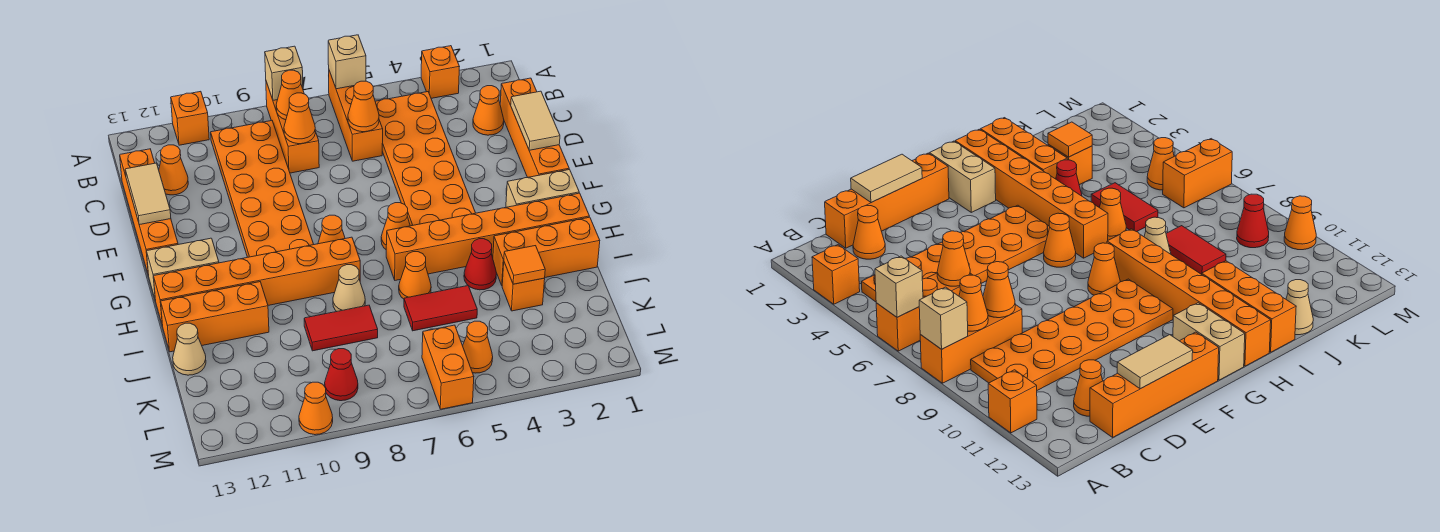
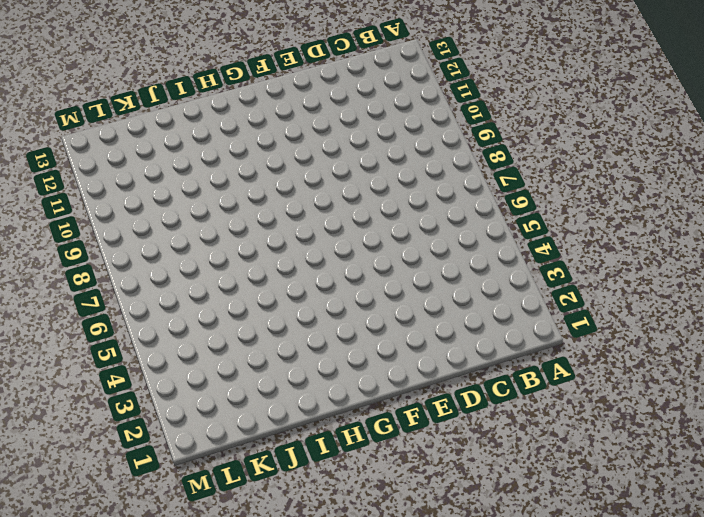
none -> orange brick A3 level 1
none -> orange brick A6:C6 level 1
none -> orange brick A8:C8 level 1
none -> orange brick A11 level 1

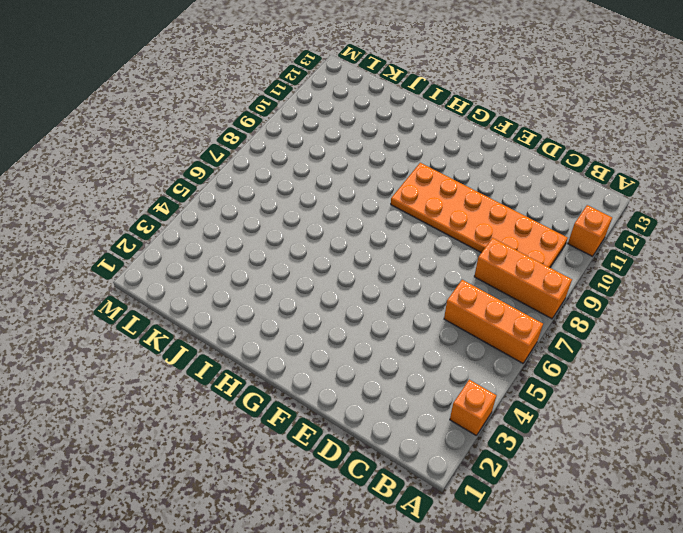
none -> orange plate B4:G5 level 1
none -> orange brick C1:F1 level 1
none -> orange cone C2 level 1
none -> orange cone C12 level 1

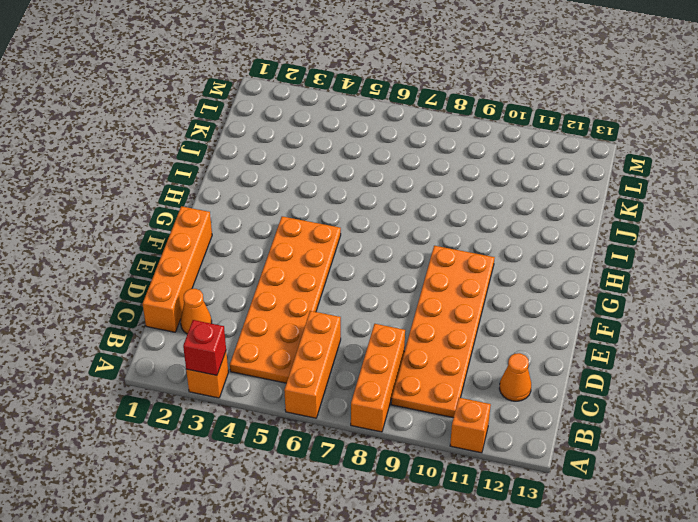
red brick A3 level 2 -> none
none -> orange brick C13:F13 level 1
none -> tan brick G1:G2 level 1
none -> orange cone G6 level 1
none -> orange cone G8 level 1

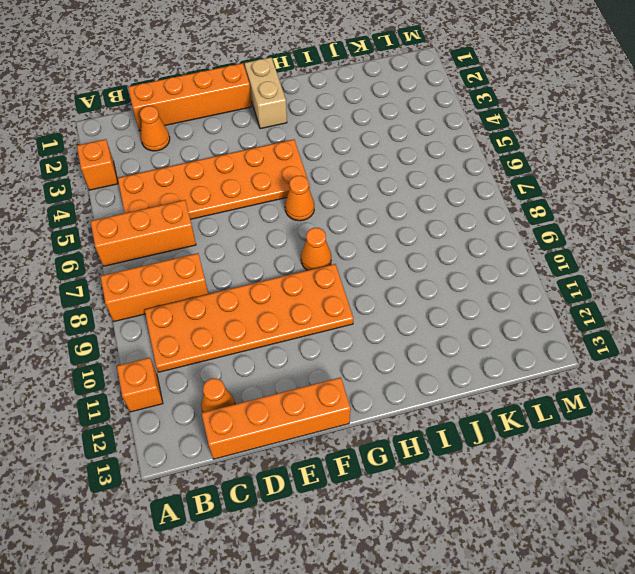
none -> tan brick G12:G13 level 1
none -> orange brick H1:H6 level 1
none -> orange brick H8:H13 level 1
none -> orange brick I1:I3 level 1

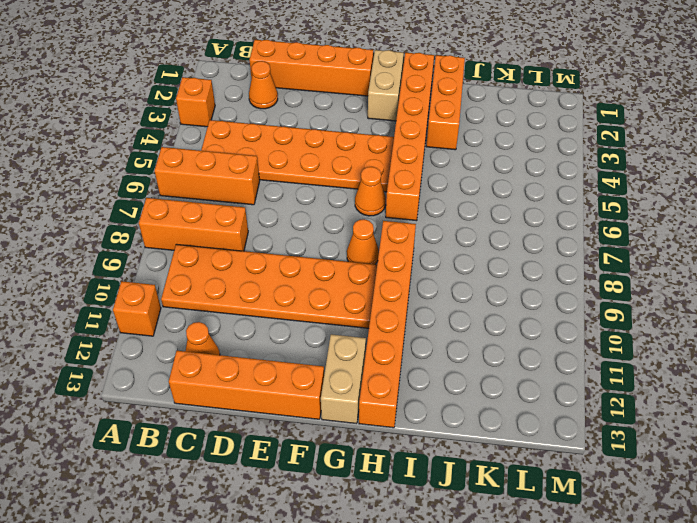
none -> red cone I4 level 1
none -> orange cone I6 level 1
none -> tan cone I8 level 1
none -> orange brick I11:I13 level 1

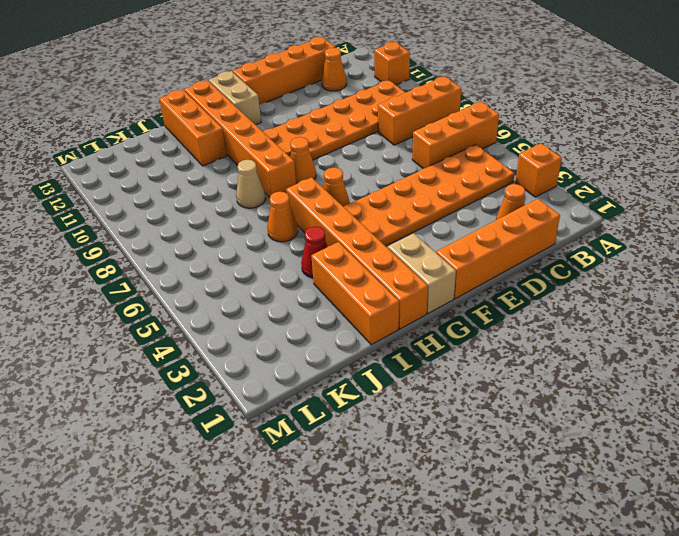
none -> orange brick J3 level 1
none -> red tile J5:J6 level 1
none -> red tile J8:J9 level 1
none -> tan cone J13 level 1

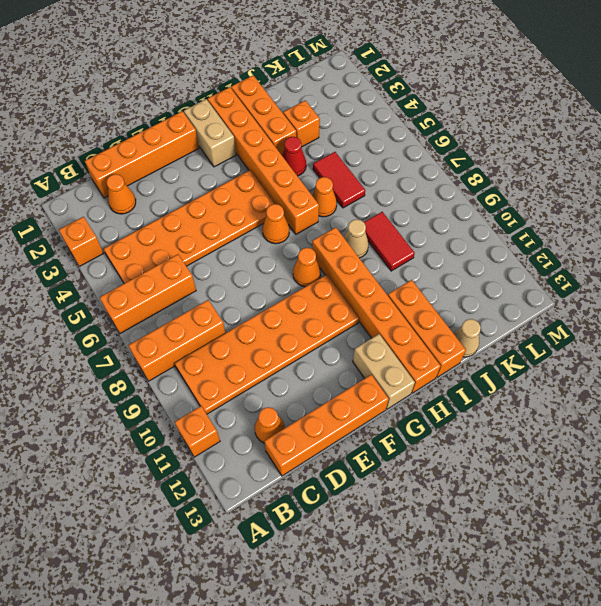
none -> orange cone L5 level 1
none -> orange brick L6:M6 level 1
none -> red cone L9 level 1
none -> orange cone M10 level 1

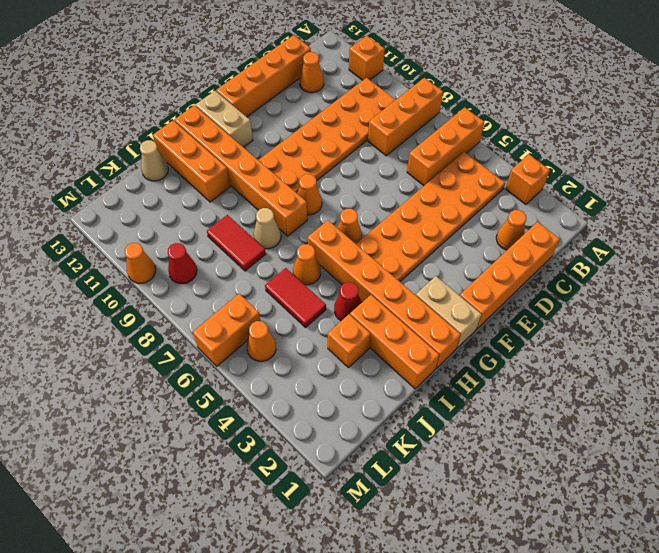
none -> tan brick A6 level 2
none -> tan brick A8 level 2
none -> orange cone B8 level 2
none -> orange cone C6 level 2

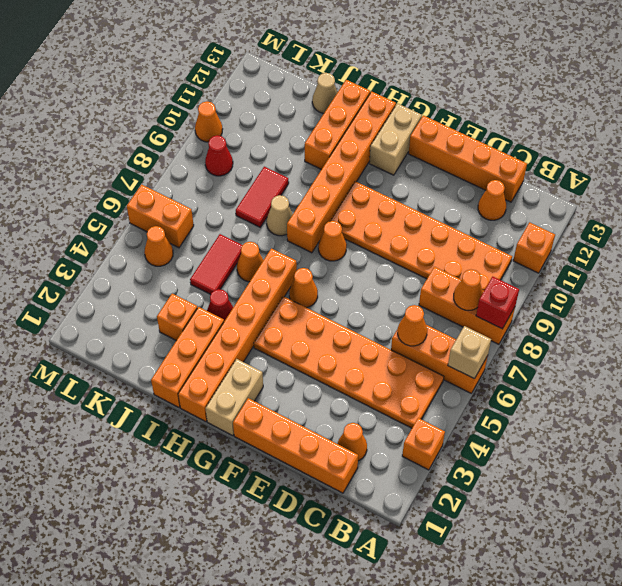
red brick A8 level 2 -> tan brick A8 level 2
none -> orange cone C8 level 2
none -> tan tile D1:E1 level 2
none -> tan tile D13:E13 level 2
none -> orange tile J3 level 2

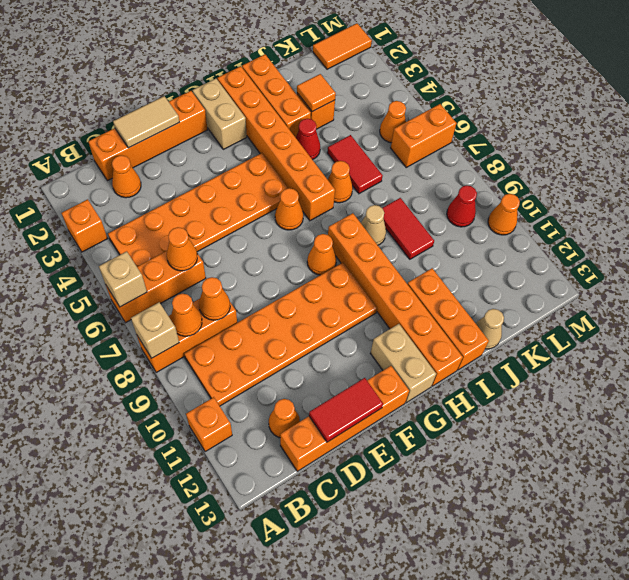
red tile D13:E13 level 2 -> tan tile D13:E13 level 2
orange tile L1:M1 level 1 -> none

